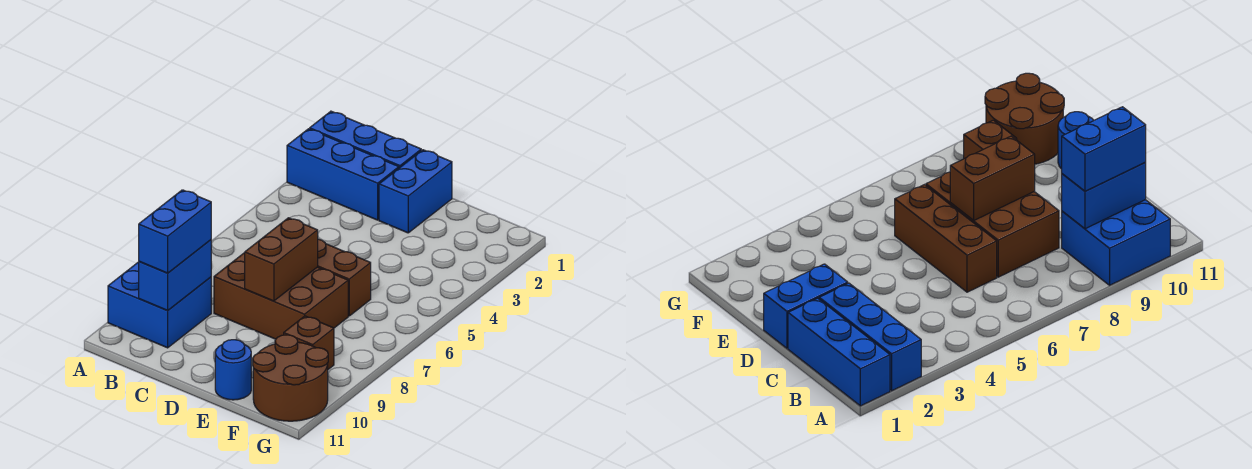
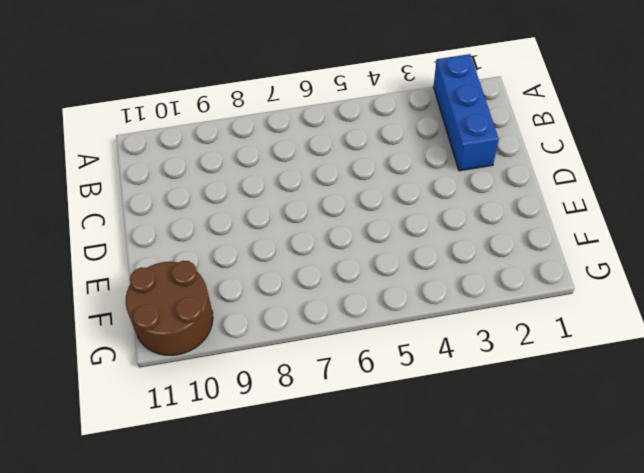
none -> blue brick A1:C1 level 1
none -> blue brick A9:B10 level 1
none -> brown brick C6:E6 level 1

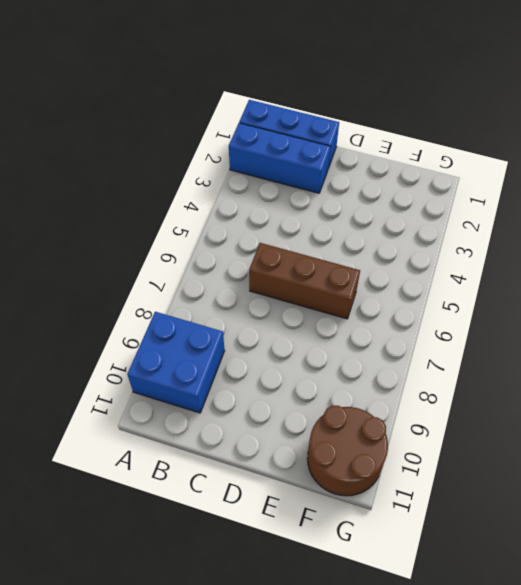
none -> brown brick C7:E8 level 1
none -> blue brick D1:D2 level 1
none -> blue round brick E11 level 1

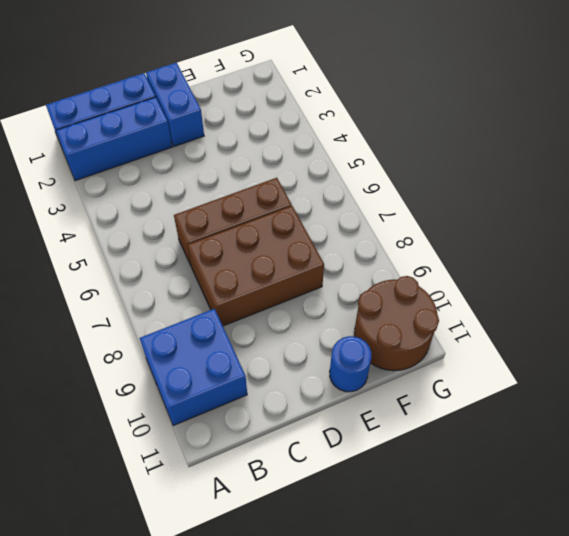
none -> brown brick F9 level 1
none -> blue brick B9:B10 level 2
none -> brown brick D7:D8 level 2

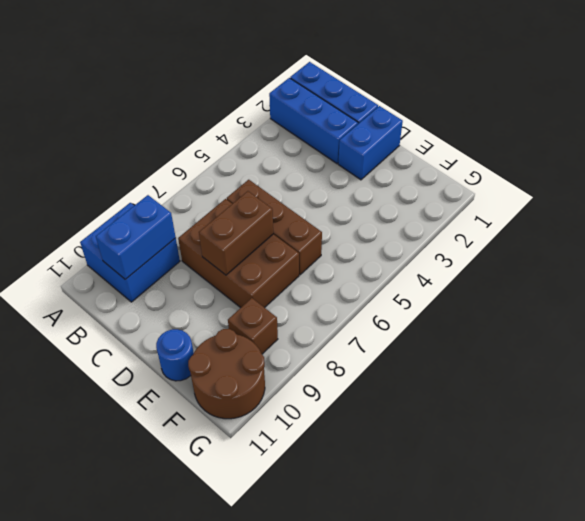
none -> blue brick B9:B10 level 3

